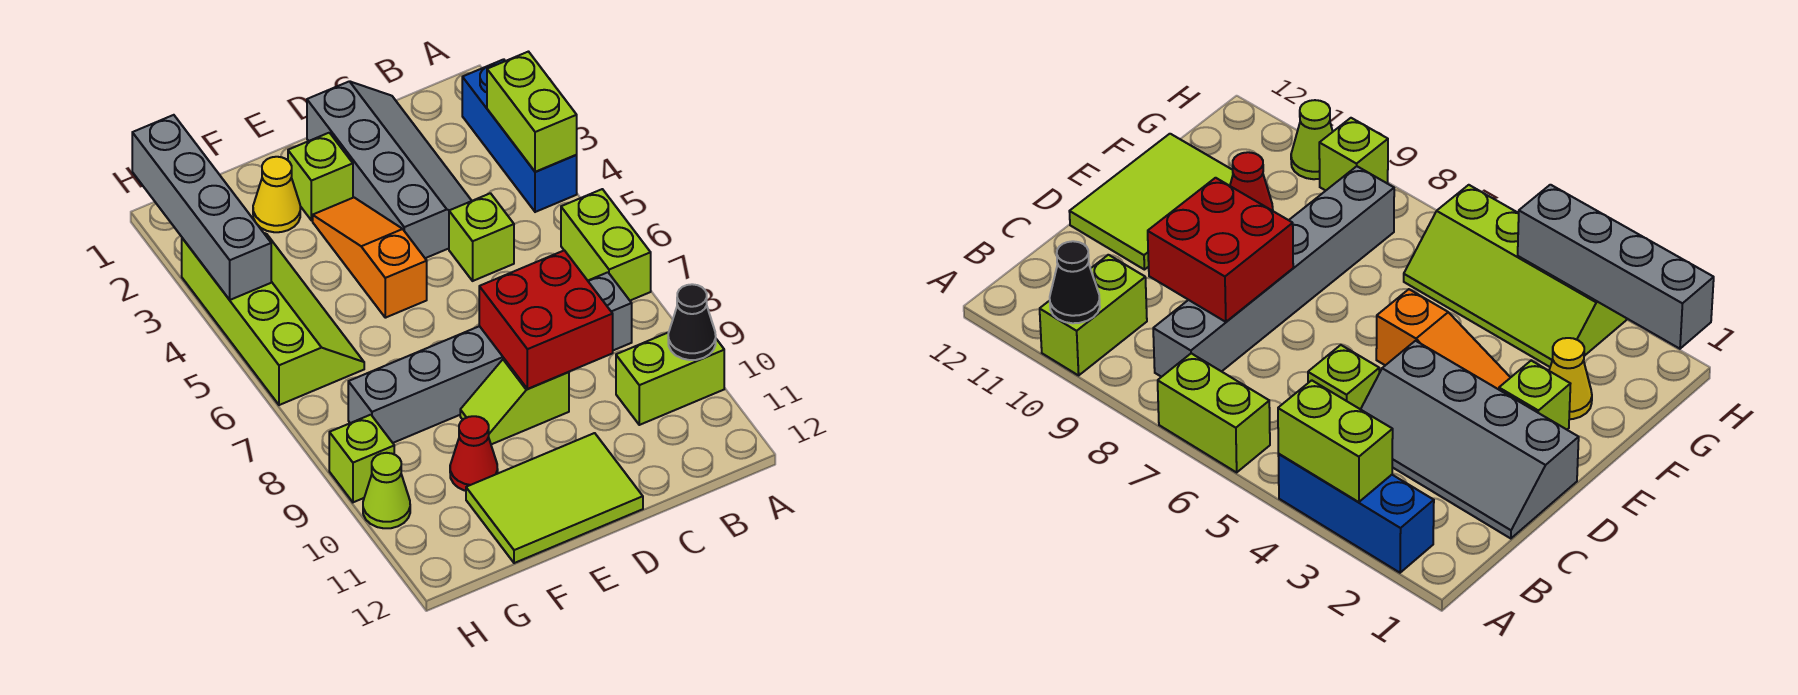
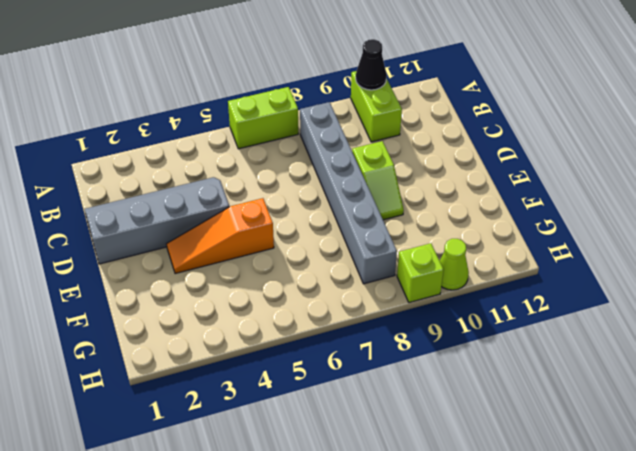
none -> blue brick A2:A4 level 1
none -> lime brick C5 level 1
none -> lime tile D11:F12 level 1

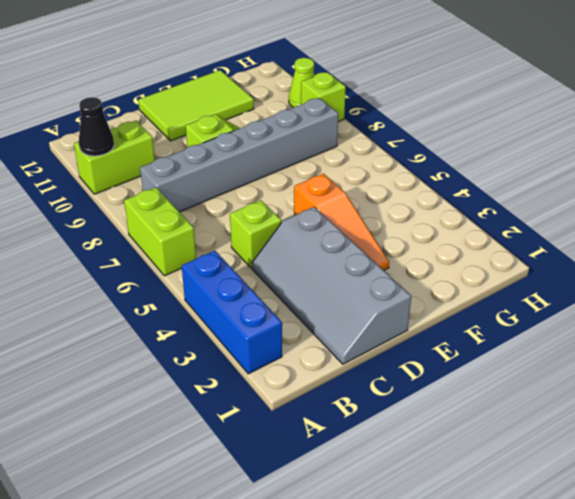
none -> lime brick E2 level 1
none -> yellow cone F2 level 1
none -> red cone F10 level 1

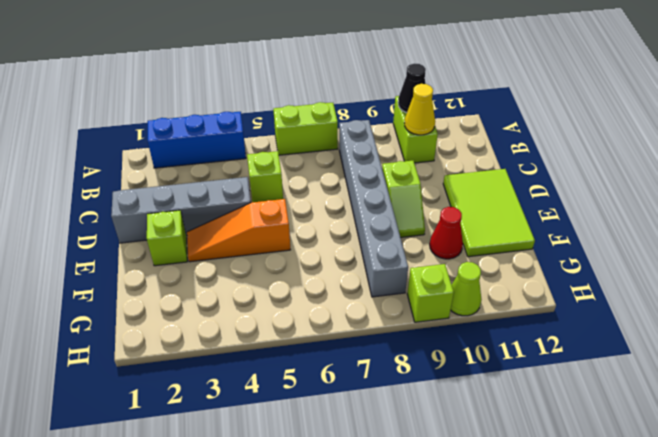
yellow cone B10 level 2 -> yellow cone F2 level 1
none -> lime slope G3:H6 level 1 top H
none -> lime brick A3:A4 level 2
none -> red brick C8:D9 level 2

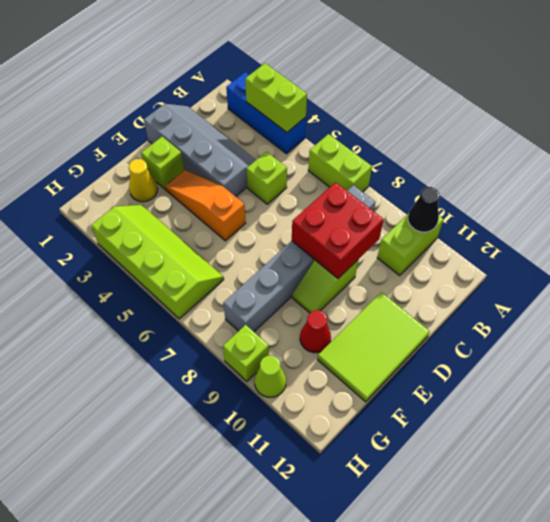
none -> grey brick H1:H4 level 2

